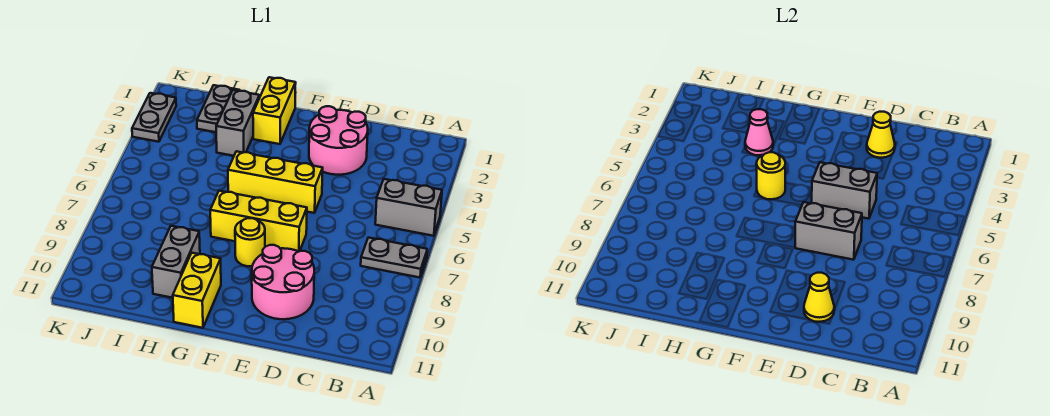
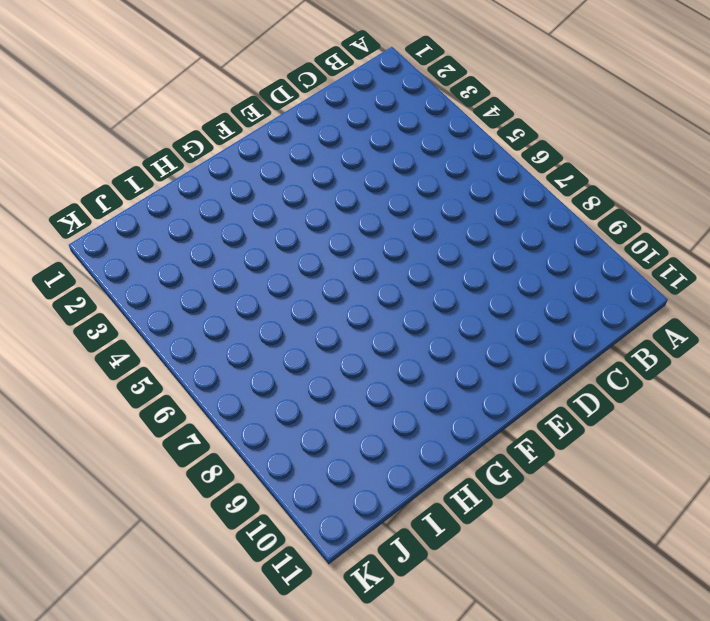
none -> grey brick A5:B5 level 1
none -> grey plate A7:B7 level 1
none -> pink round brick D2:E3 level 1

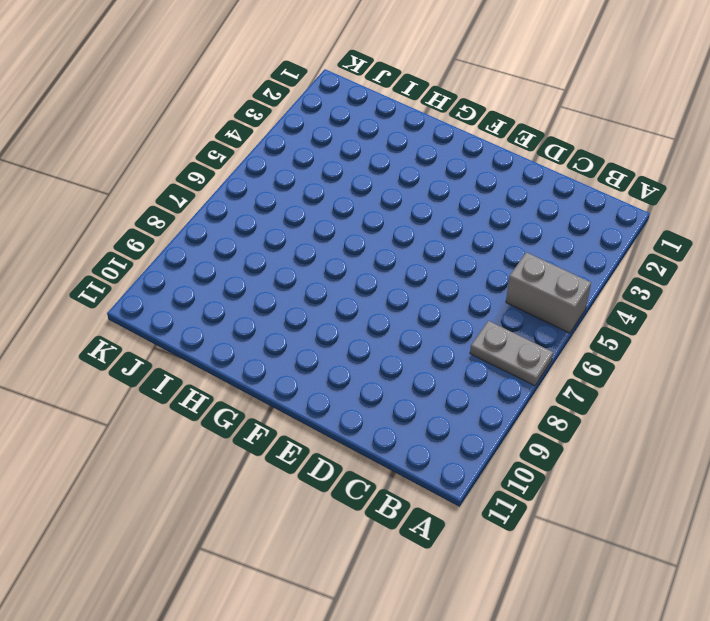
none -> pink round brick D2:E3 level 1
none -> pink round brick D9:E10 level 1
none -> yellow brick E5:G5 level 1

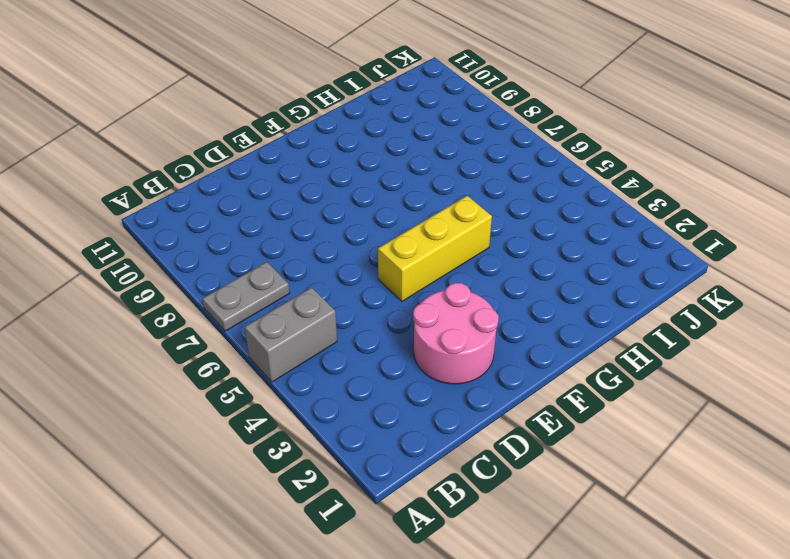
none -> pink round brick D9:E10 level 1
none -> yellow brick E7:G7 level 1
none -> yellow round brick F8 level 1

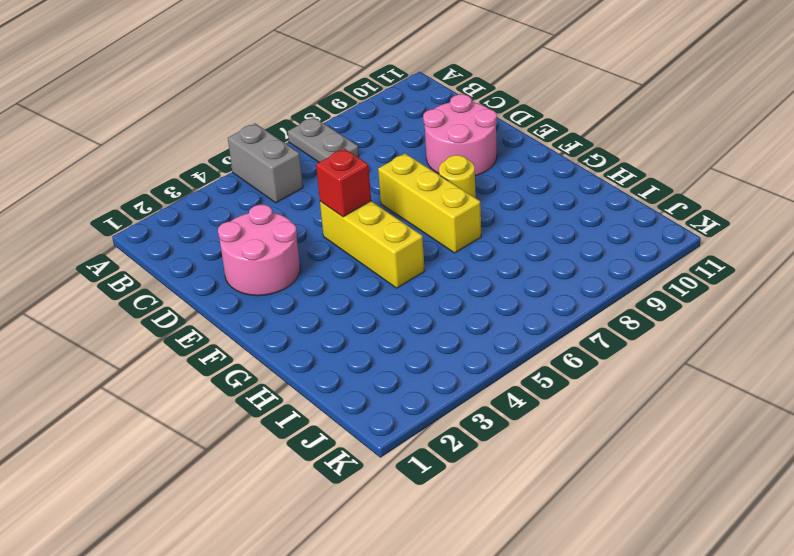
red brick E5 level 2 -> grey brick D5:E5 level 2
none -> yellow brick G1:G2 level 1
none -> yellow brick G10:G11 level 1
none -> grey brick H2:H3 level 1

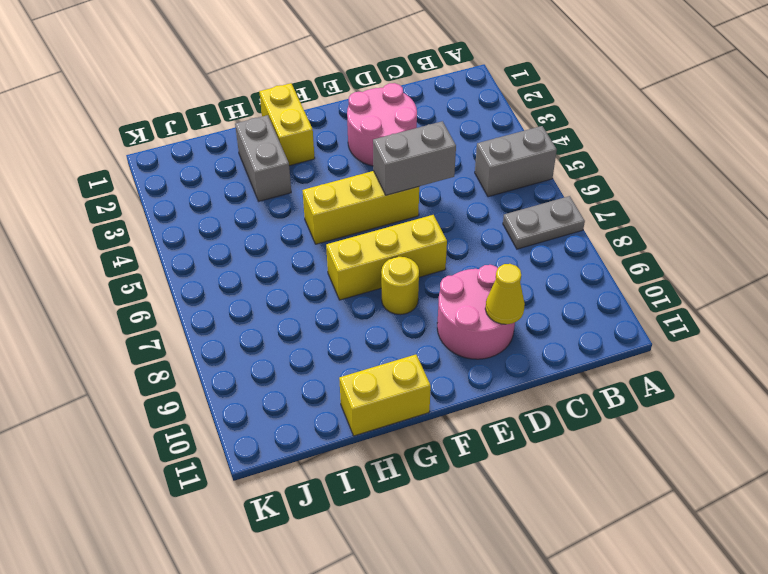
yellow brick G11:H11 level 1 -> yellow brick G10:G11 level 1
none -> grey brick H9:H10 level 1
none -> grey plate I1:I2 level 1
none -> grey plate K2:K3 level 1

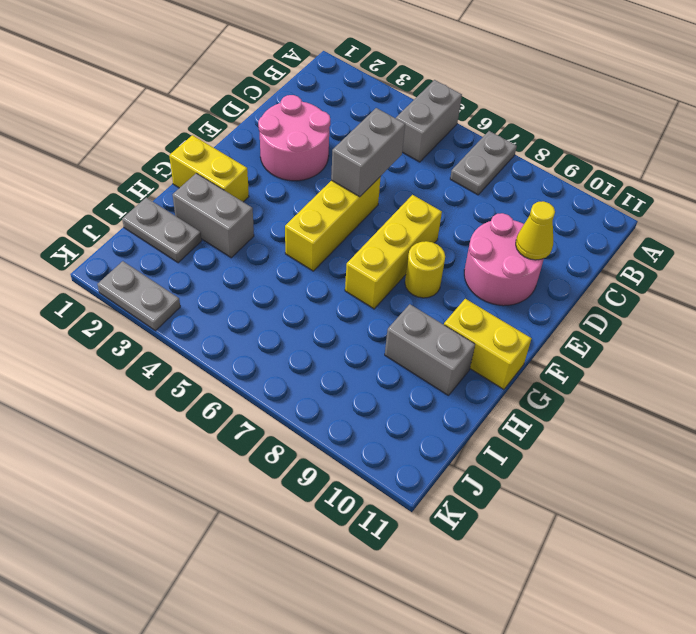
none -> yellow cone D2 level 2
none -> grey brick D7:E7 level 2
none -> yellow round brick G5 level 2

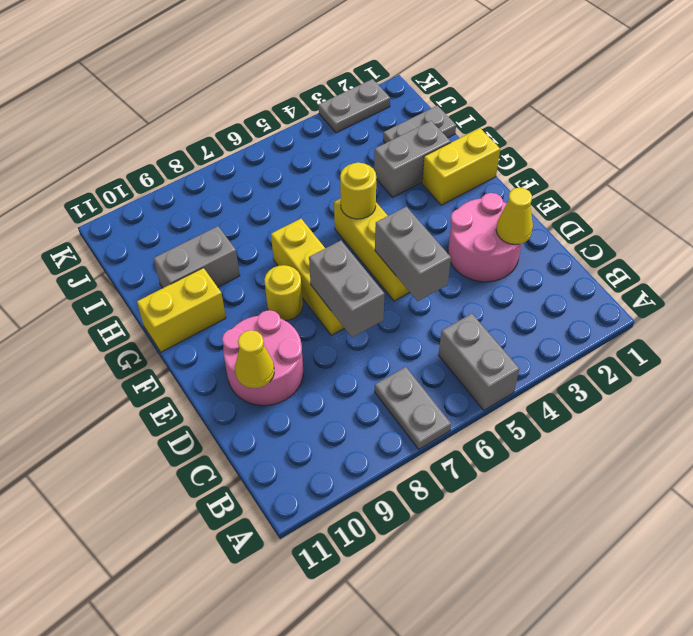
none -> pink cone H3 level 2

